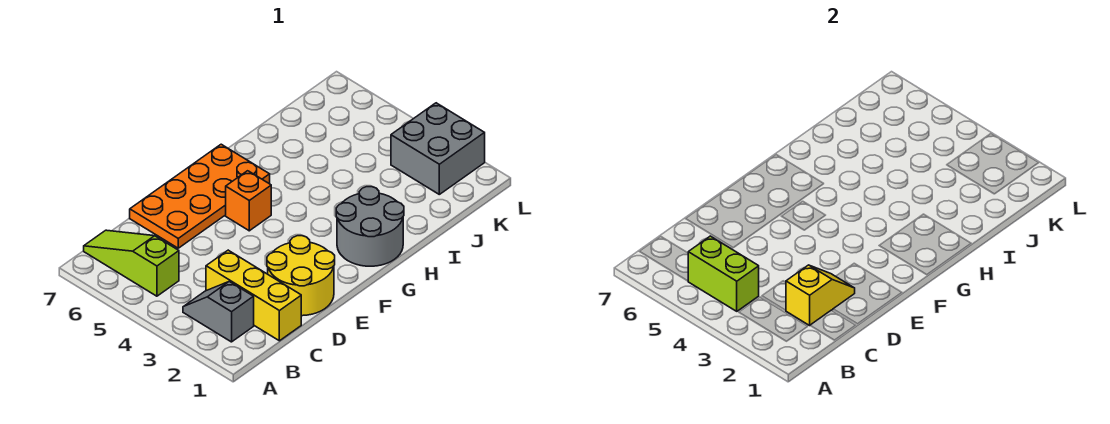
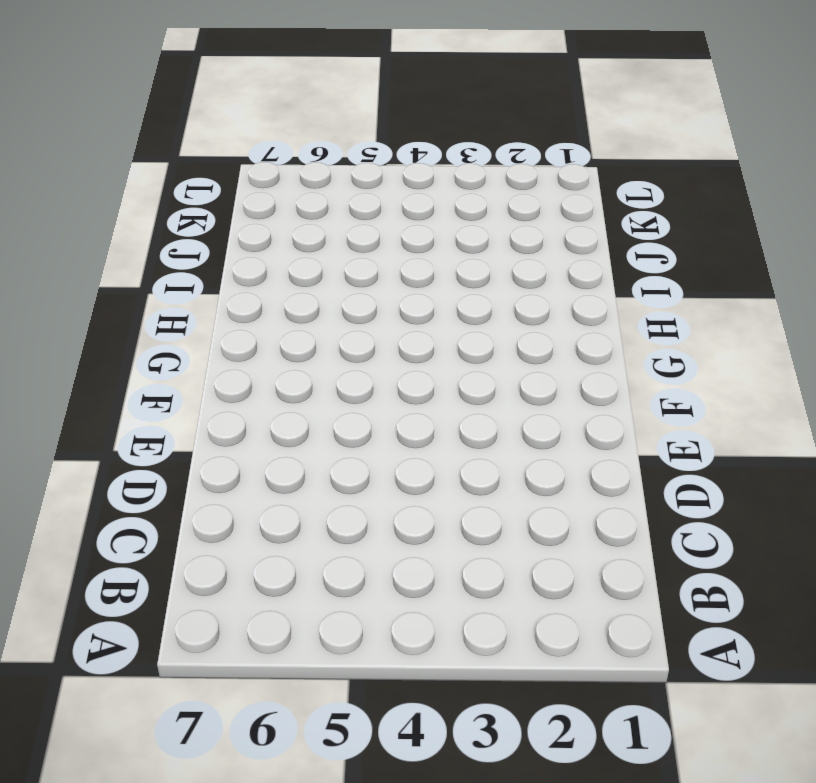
none -> grey slope B2:B3 level 1 top 2
none -> lime slope B5:B7 level 1 top 5

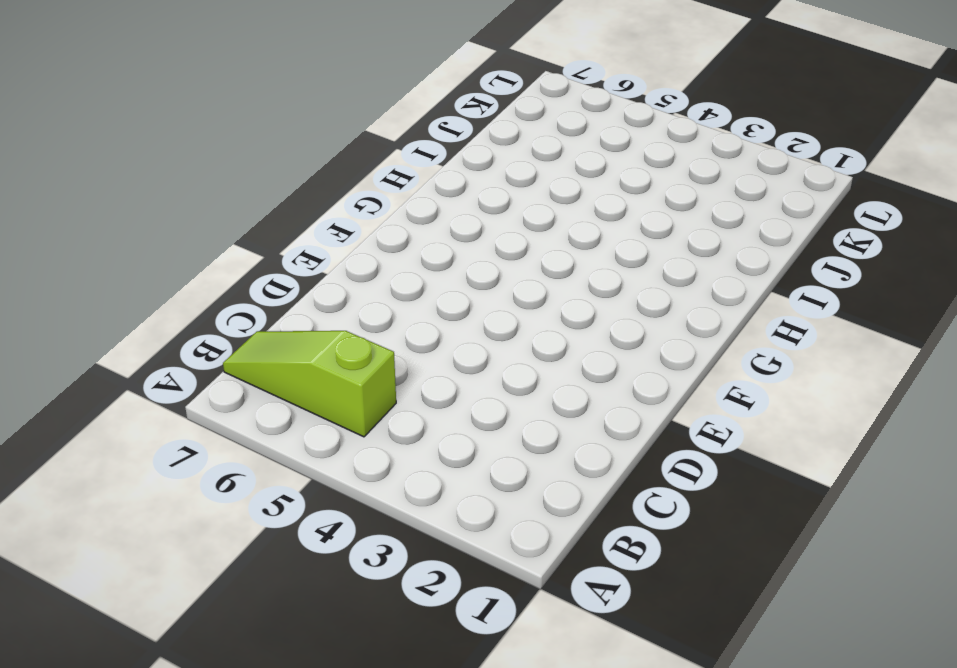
none -> grey slope B2:B3 level 1 top 2
none -> yellow brick C1:C3 level 1

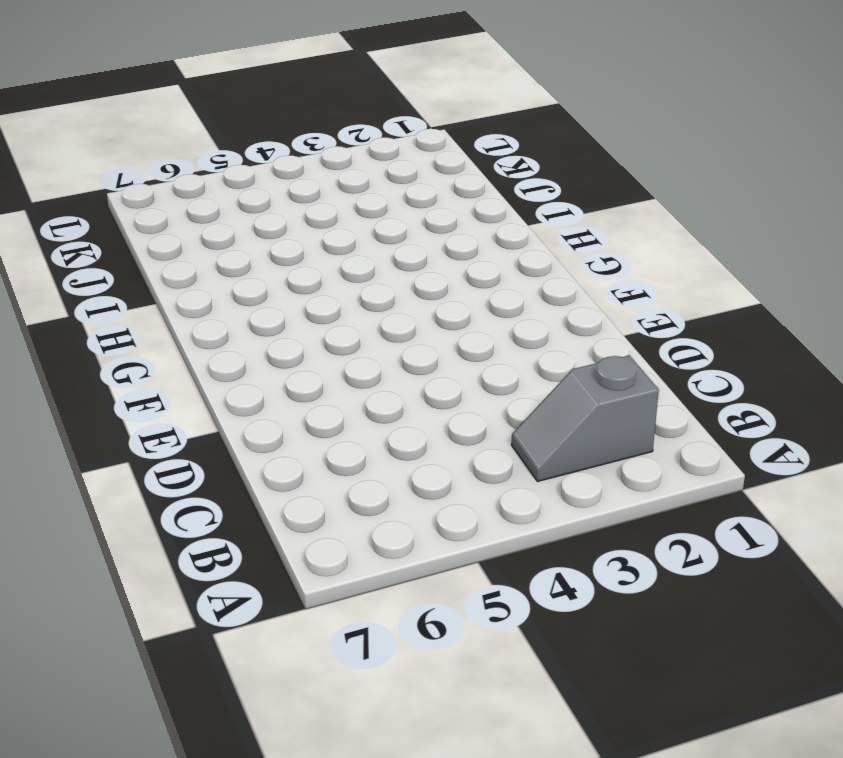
none -> lime slope B5:B7 level 1 top 5
none -> yellow brick C1:C3 level 1

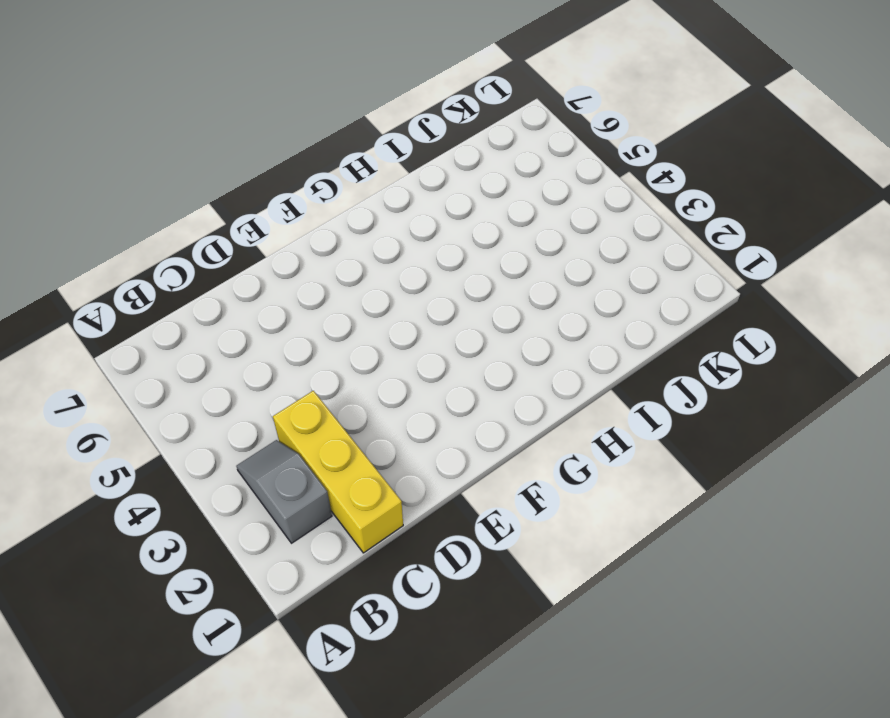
none -> lime slope B5:B7 level 1 top 5
none -> yellow round brick D1:E2 level 1

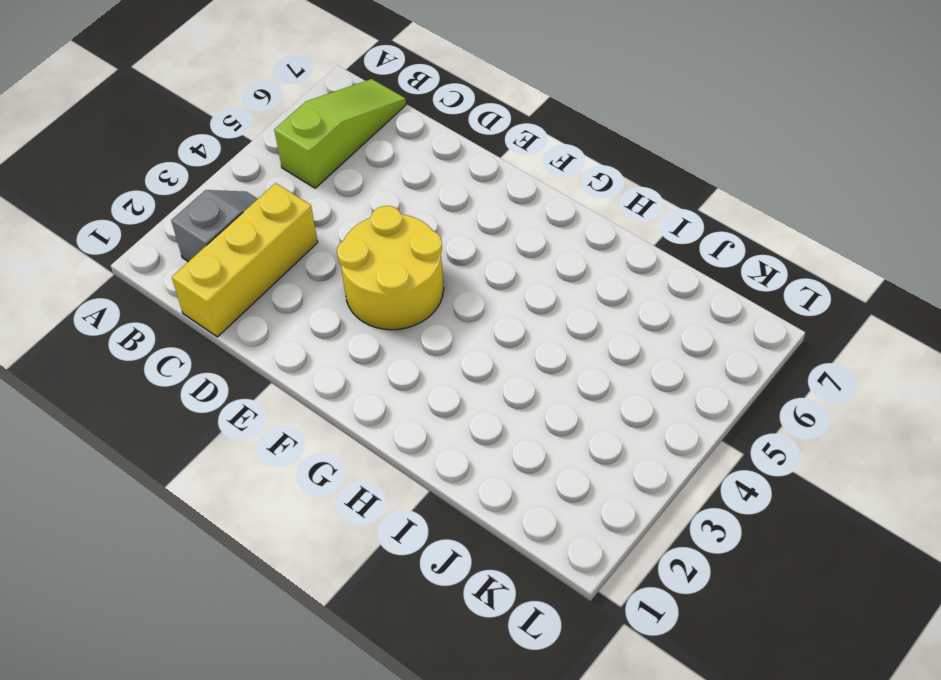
yellow round brick E3:F4 level 1 -> yellow round brick D1:E2 level 1
none -> orange plate D6:G7 level 1
none -> orange brick F5 level 1

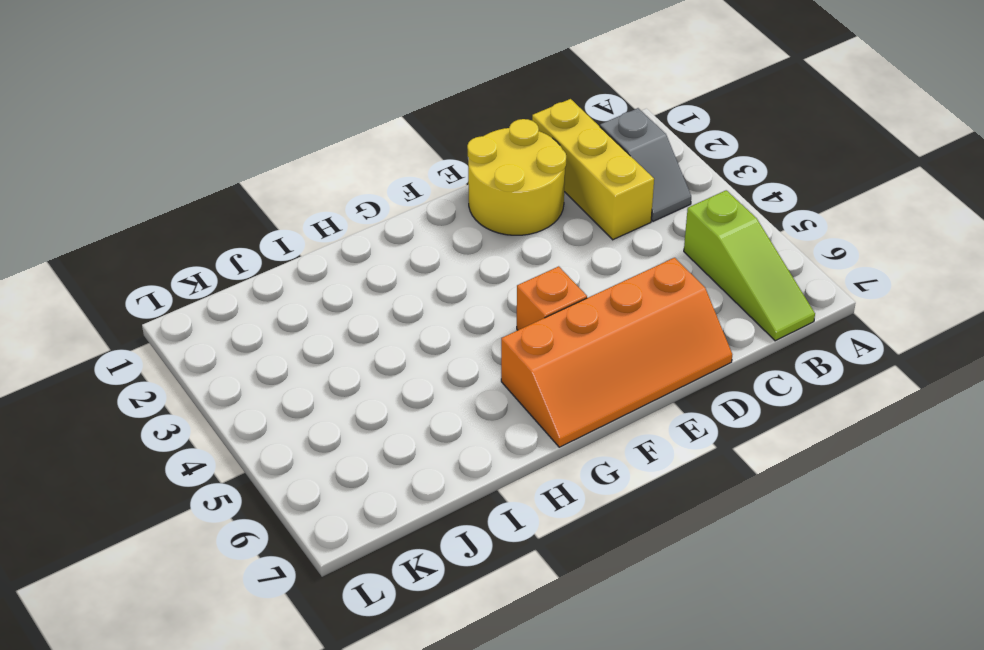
orange slope D6:G7 level 1 top 6 -> orange plate D6:G7 level 1
none -> grey round brick G1:H2 level 1
none -> grey brick K2:L3 level 1

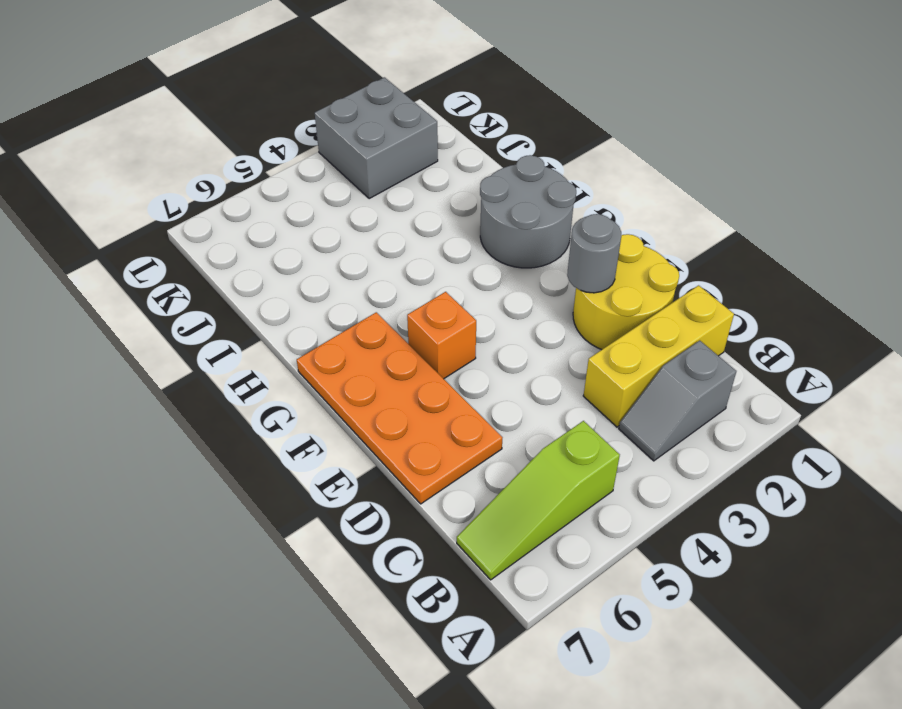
grey round brick E2 level 2 -> none
none -> lime brick B4:B5 level 2
none -> yellow slope C2:D2 level 2 top C

